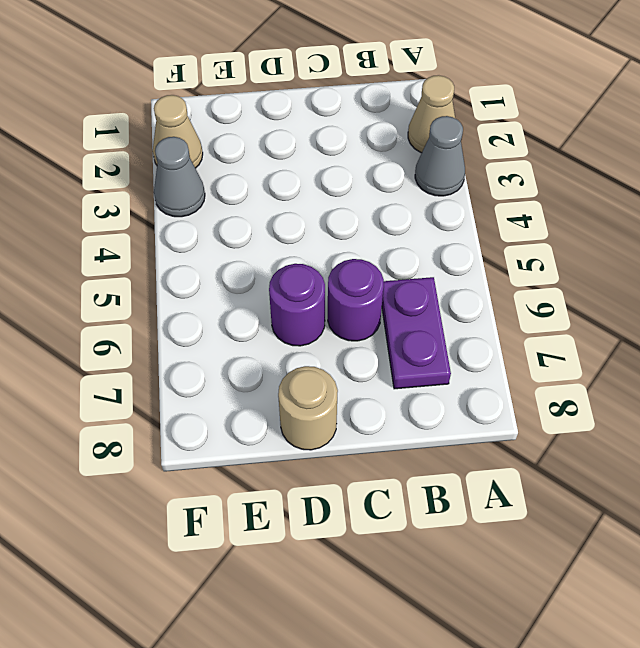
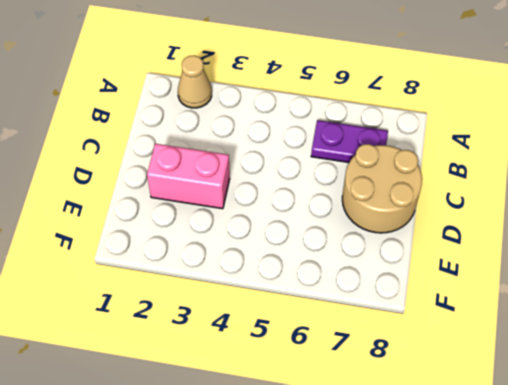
tan round brick C7:D8 level 1 -> tan round brick D8 level 1
pink brick D2:D3 level 1 -> none
none -> grey cone A3 level 1
none -> purple round brick C6 level 1

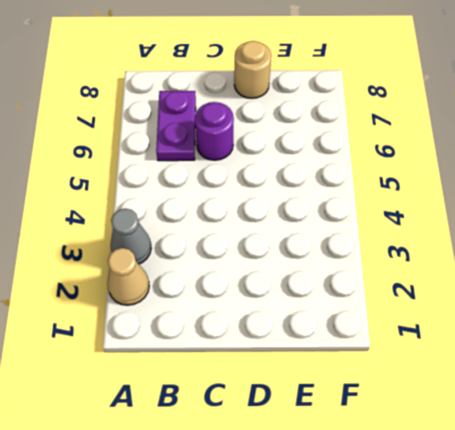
none -> purple round brick D6 level 1
none -> tan cone F2 level 1

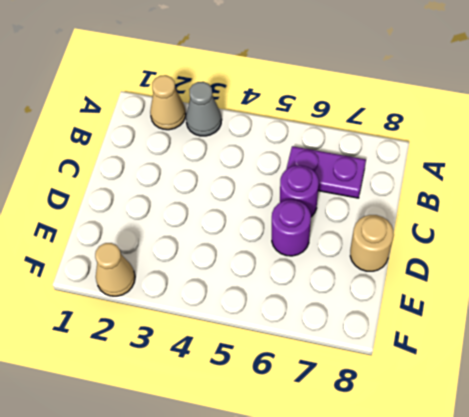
none -> grey cone F3 level 1

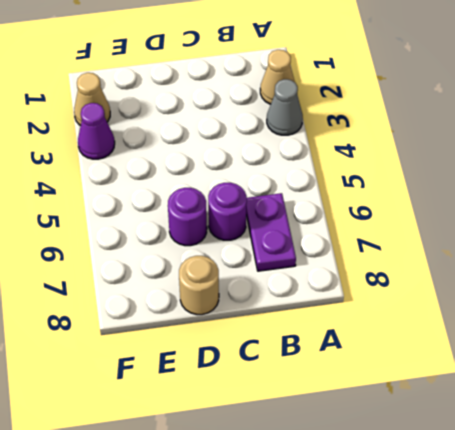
purple cone F3 level 1 -> grey cone F3 level 1

